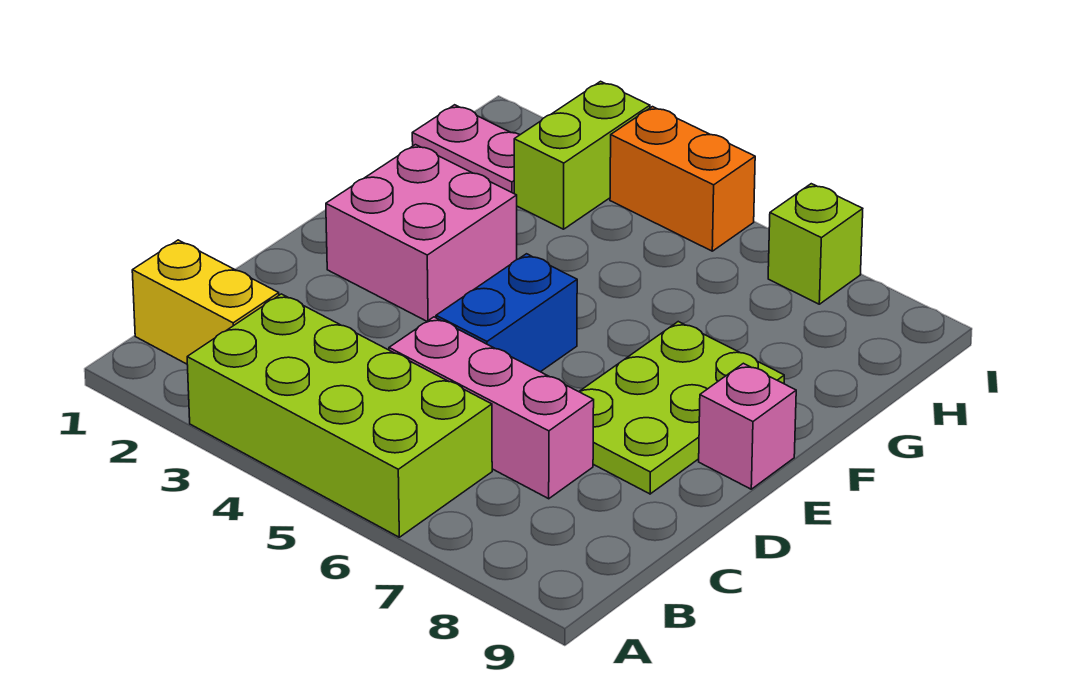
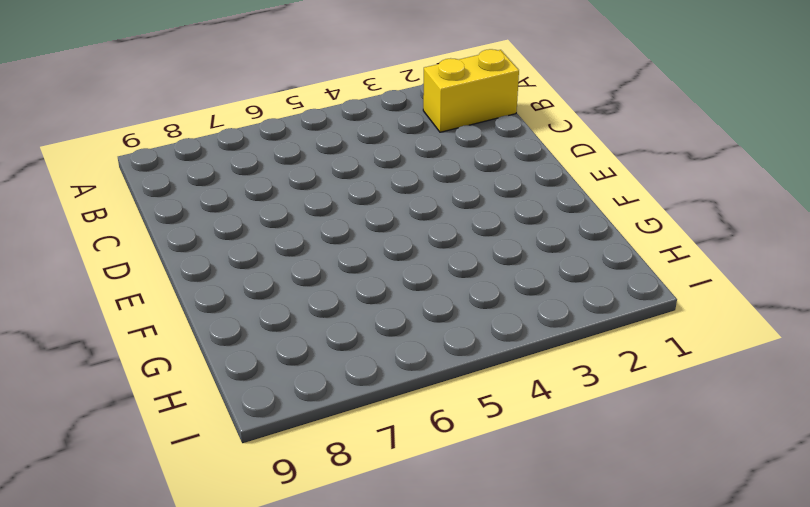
none -> lime brick A3:B6 level 1
none -> pink brick C5:C7 level 1

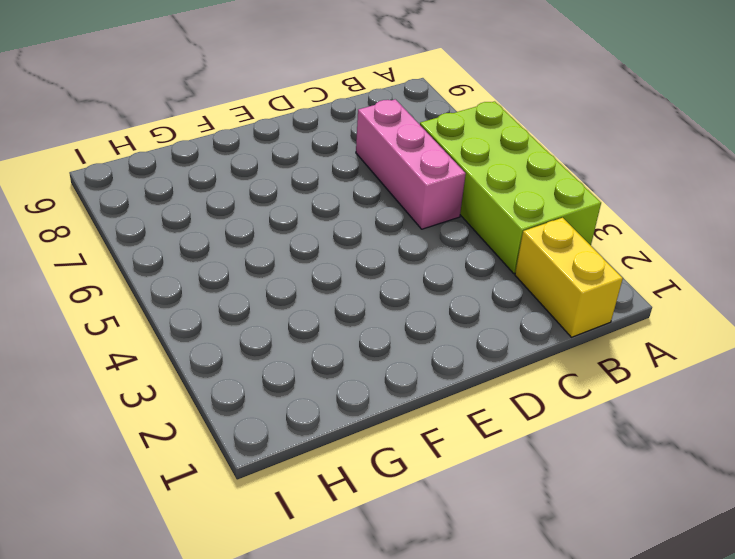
none -> blue brick D5:E5 level 1
none -> lime plate D7:F8 level 1

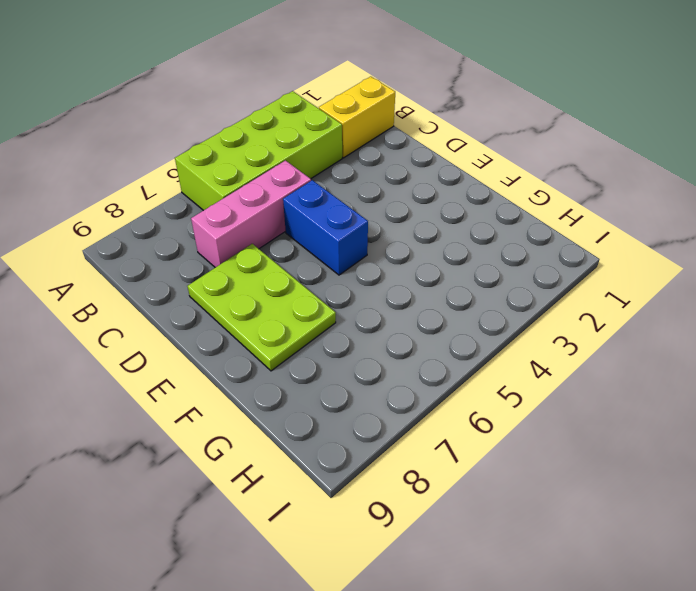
none -> pink brick E2:F3 level 1
none -> pink brick E9 level 1

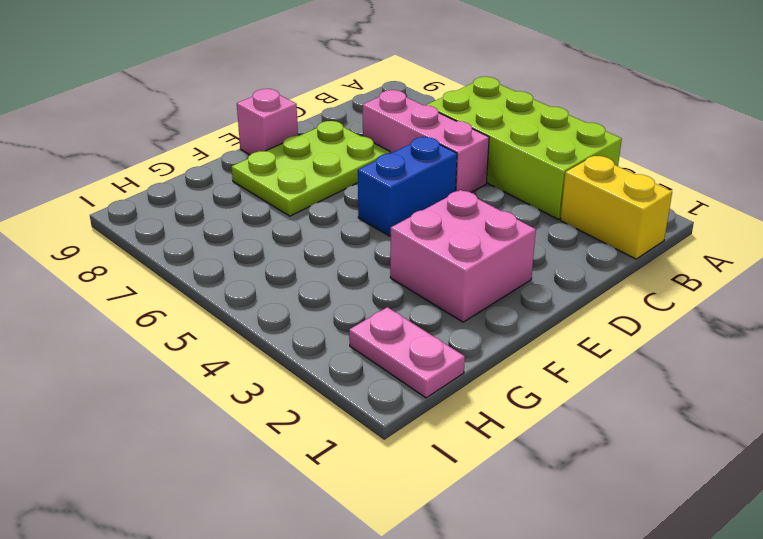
none -> lime brick H3:I3 level 1
none -> orange brick I4:I5 level 1

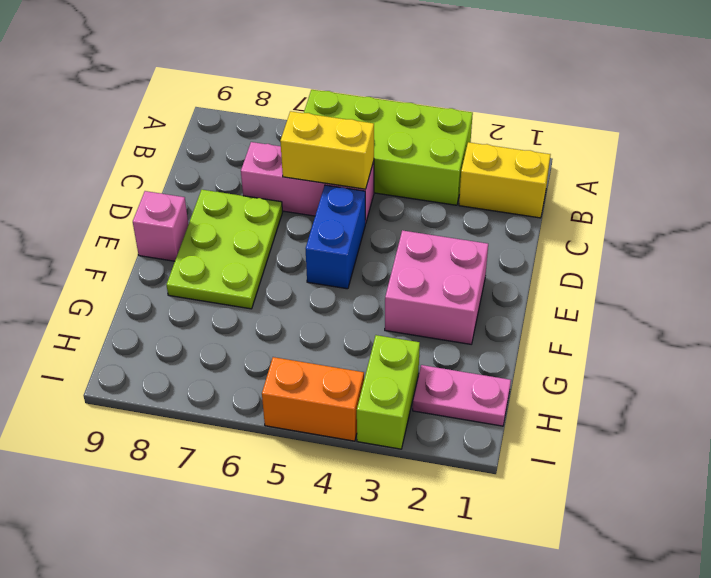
yellow brick C5:C6 level 2 -> none
none -> lime brick I7 level 1

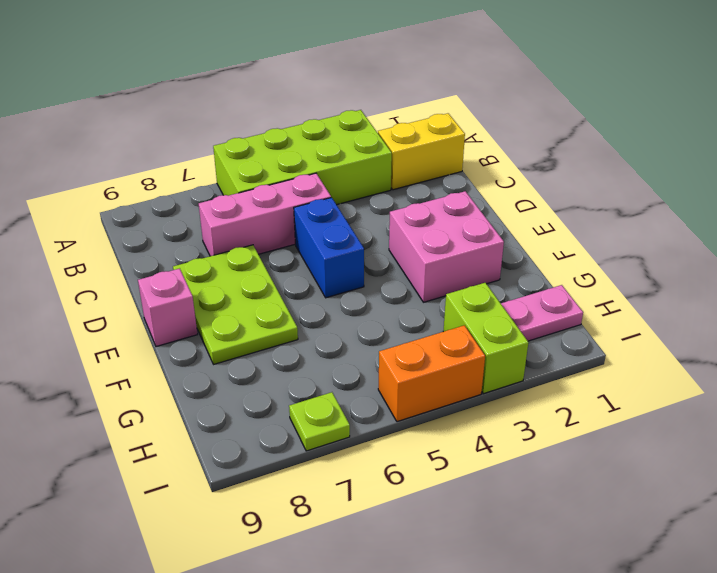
lime plate I7 level 1 -> lime brick I7 level 1

